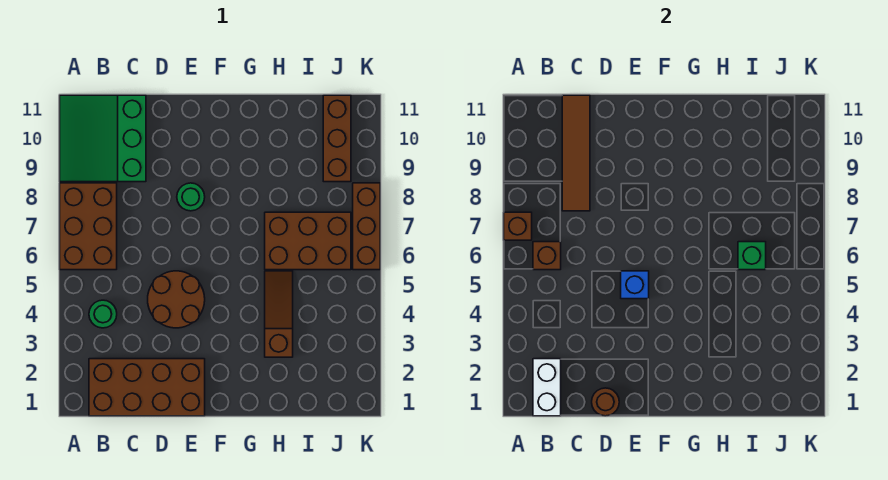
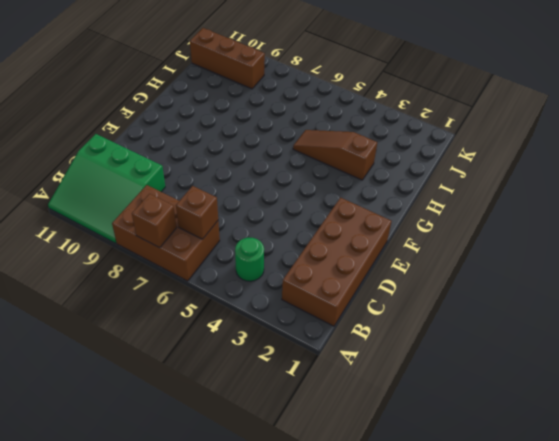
none -> brown round brick D4:E5 level 1
none -> green round brick E8 level 1
none -> brown brick H6:J7 level 1

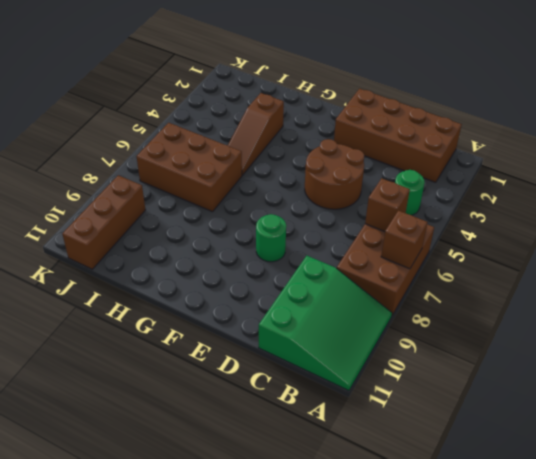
none -> brown brick K6:K8 level 1
none -> white brick B1:B2 level 2
none -> brown tile C8:C11 level 2

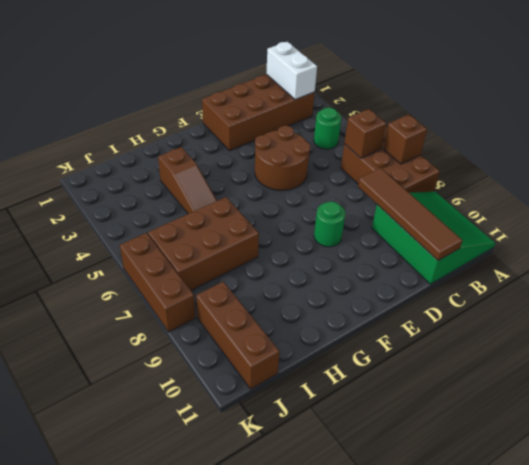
none -> brown round brick D1 level 2
none -> blue brick E5 level 2
none -> green brick I6 level 2

